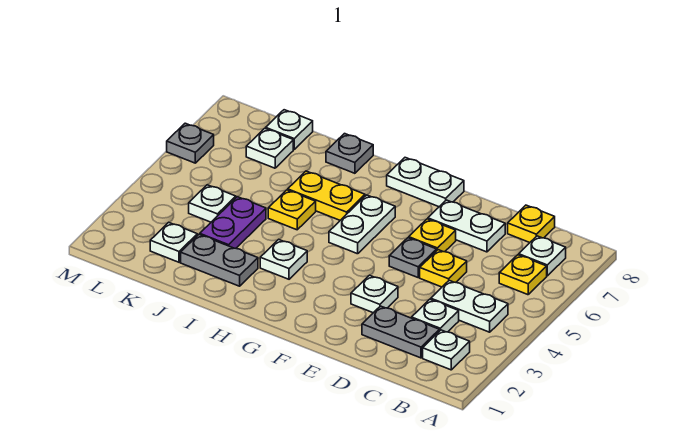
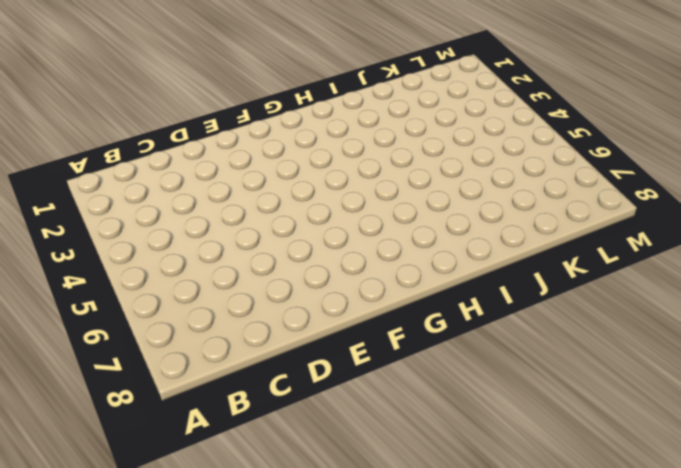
none -> white plate B2 level 1
none -> white plate B4:C4 level 1
none -> yellow plate B6 level 1

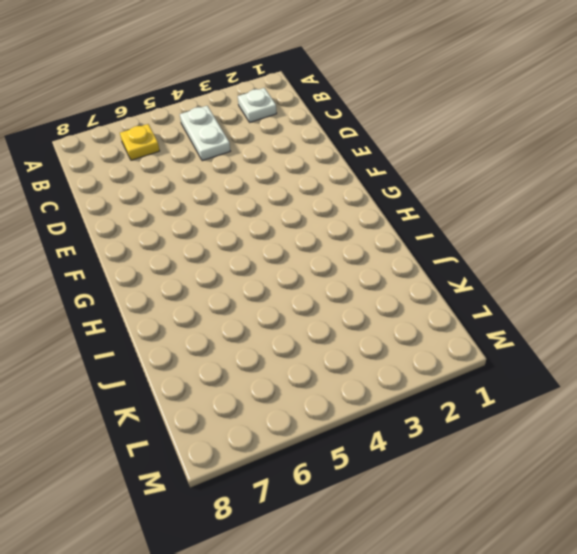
none -> white plate B7 level 1
none -> grey plate C2:D2 level 1
none -> white plate C3 level 1

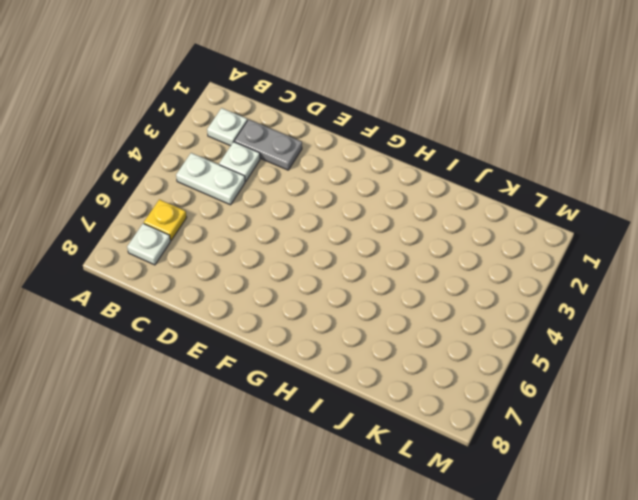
none -> yellow plate C8 level 1
none -> yellow plate D5 level 1
none -> white plate D7:E7 level 1

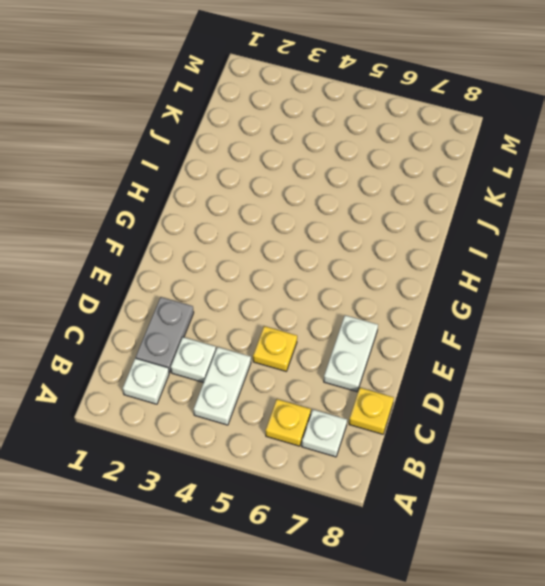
none -> white plate E3 level 1
none -> grey plate E5 level 1
none -> yellow plate E6 level 1

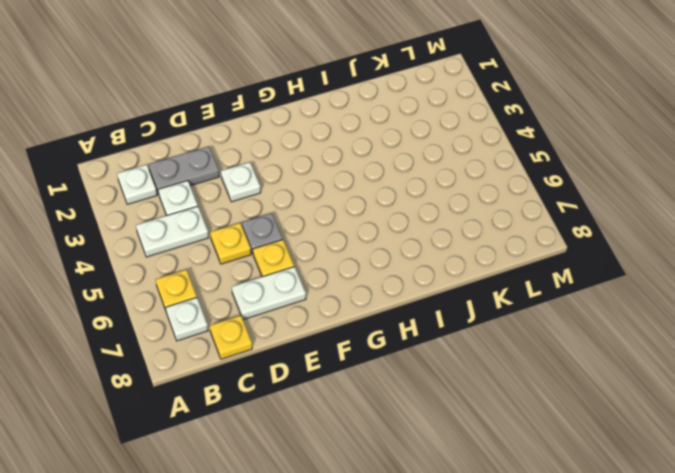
none -> white plate F8:G8 level 1
none -> white plate G5:G6 level 1
none -> white plate H3 level 1

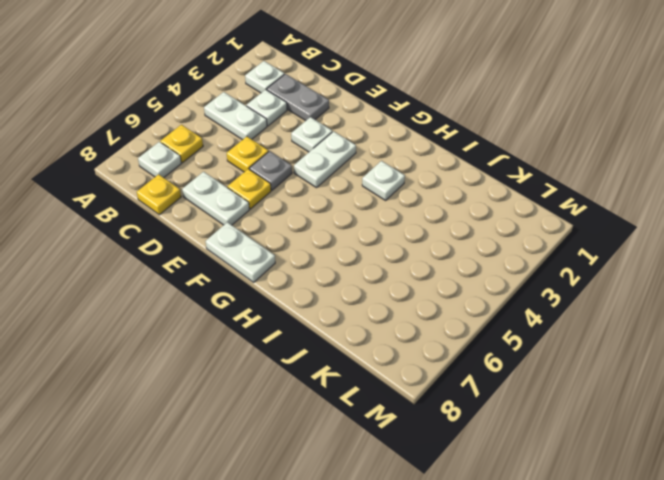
white plate F3:F4 level 1 -> white plate G5:G6 level 1
none -> yellow plate H6:I6 level 1
none -> grey plate I2:J2 level 1
none -> yellow plate I5 level 1

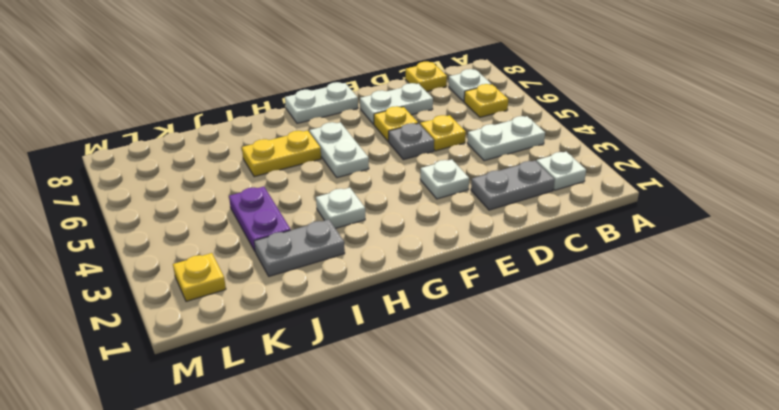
yellow plate L2 level 1 -> yellow plate I5 level 1
none -> white plate C3 level 1
none -> grey plate I8 level 1
none -> white plate K2 level 1

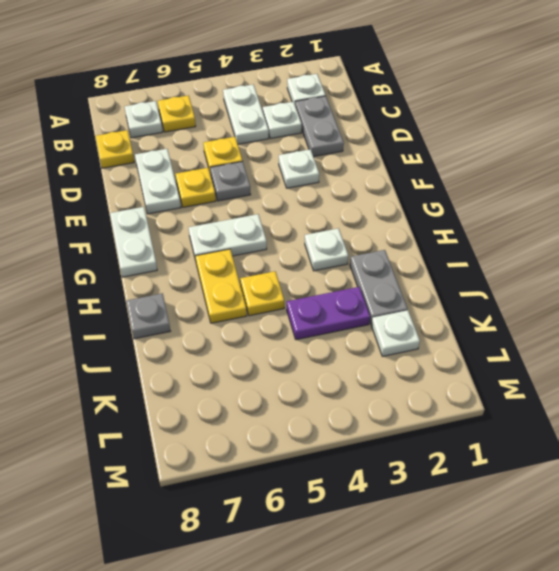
none -> white plate K4 level 1
none -> white plate K7 level 1
none -> white plate K8 level 1

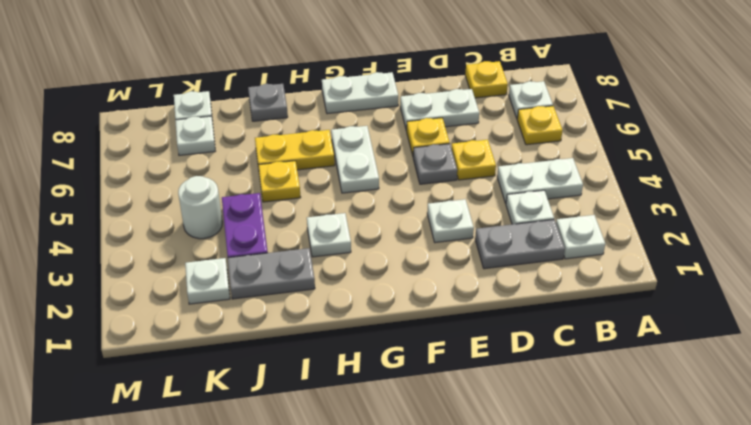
white round brick K4 level 1 -> white plate K4 level 1
none -> grey plate M6 level 1

